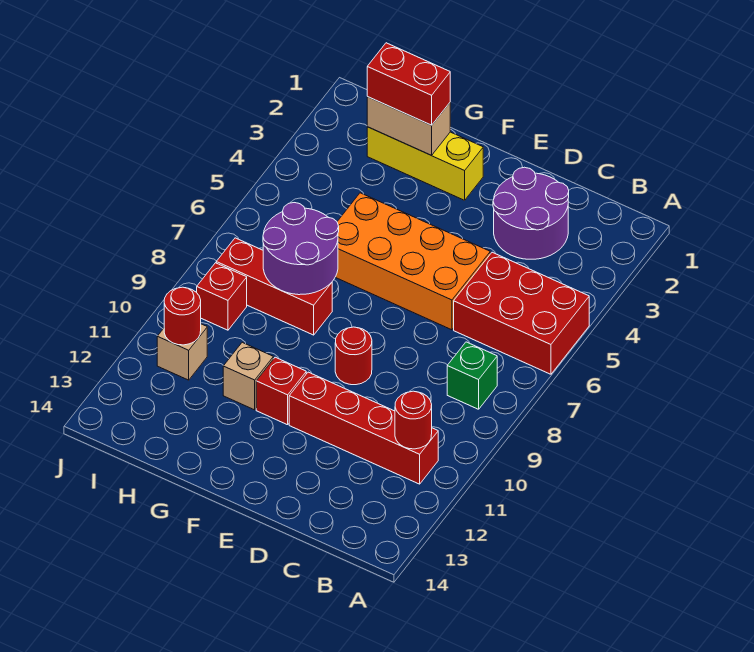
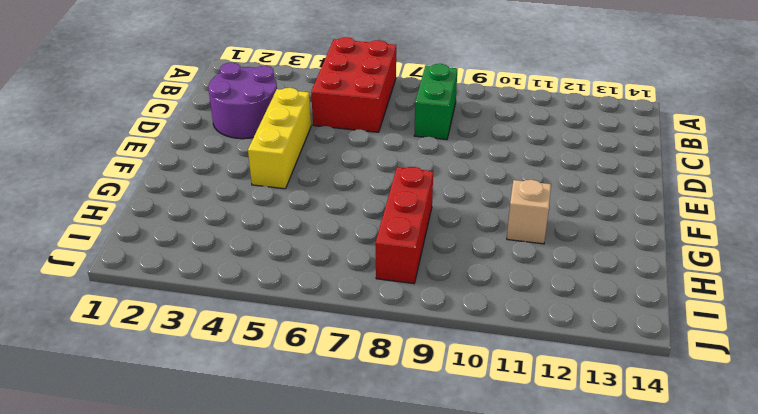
green brick B8:C8 level 1 -> green brick B8 level 1
yellow brick D4:F4 level 1 -> yellow brick F2:H2 level 1
none -> red brick B11:E11 level 1
none -> orange brick D5:G6 level 1
none -> red round brick E9 level 1

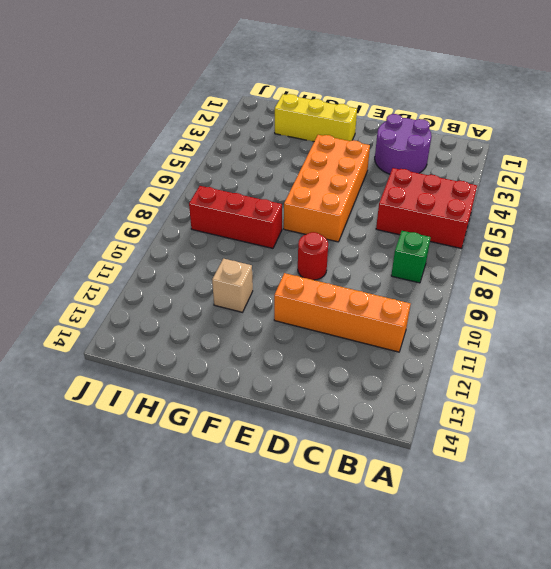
orange brick B11:E11 level 1 -> red brick B11:E11 level 1
orange brick E4:F7 level 1 -> orange brick D5:G6 level 1
none -> red brick F11 level 1
none -> red brick I9 level 1
none -> tan brick I11 level 1

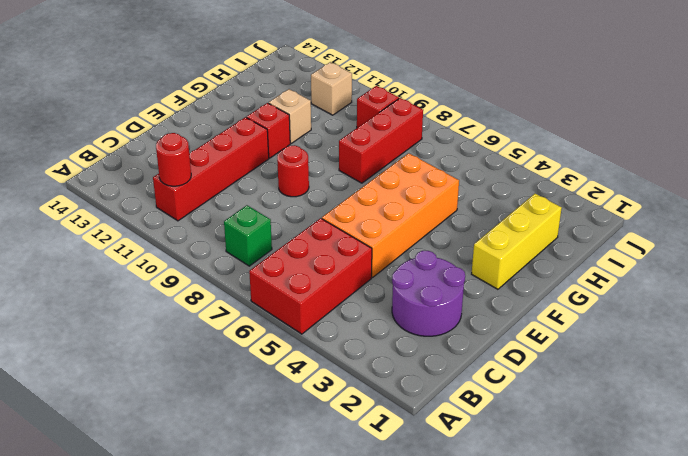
none -> tan brick G2:H2 level 2
none -> purple round brick G7:H8 level 2
none -> red round brick I11 level 2

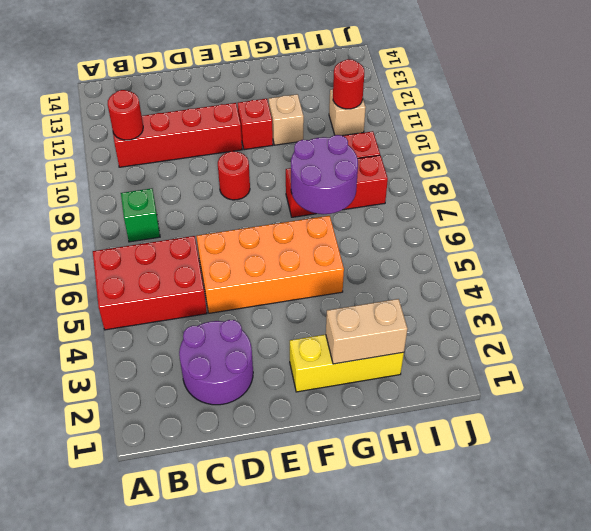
none -> red brick G2:H2 level 3

